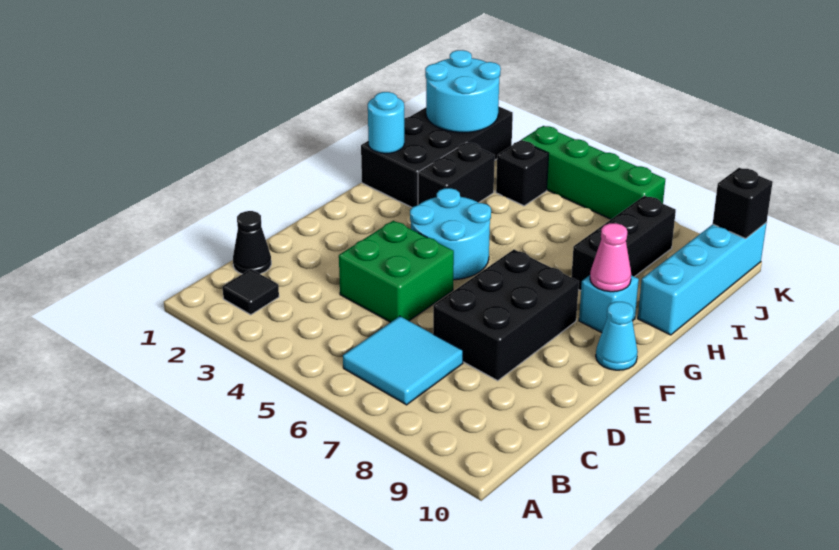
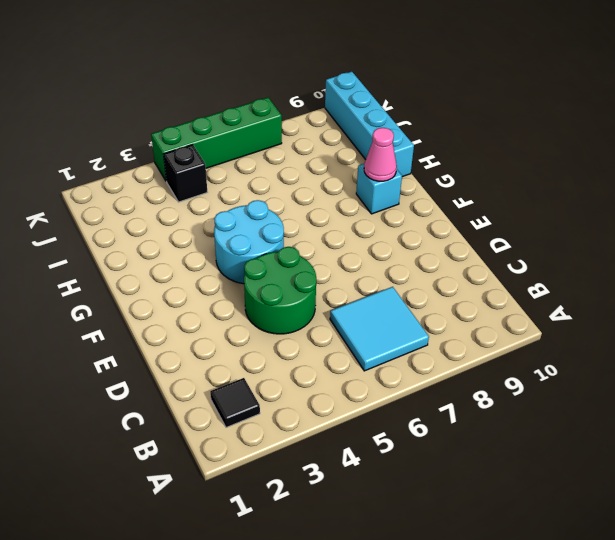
green round brick D4:E5 level 1 -> green brick D4:E5 level 1
none -> black cone C1 level 1
none -> black brick D7:F8 level 1
none -> cyan cone F10 level 1

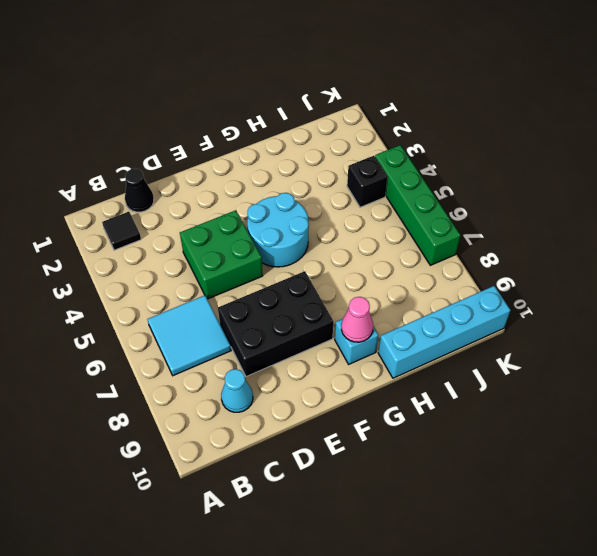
cyan cone C9 level 1 -> cyan cone F10 level 1
none -> black brick H1:K2 level 1
none -> black brick H3:I3 level 1
none -> black brick H8:J8 level 1

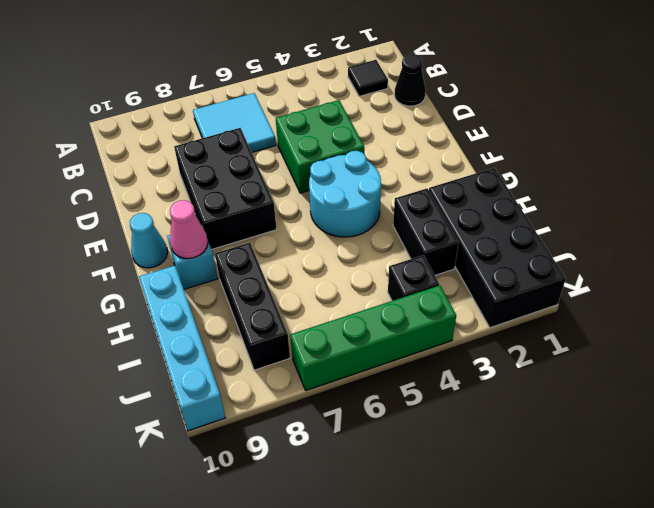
none -> cyan round brick H1 level 2
none -> cyan round brick J1:K2 level 2
none -> black brick K10 level 2

